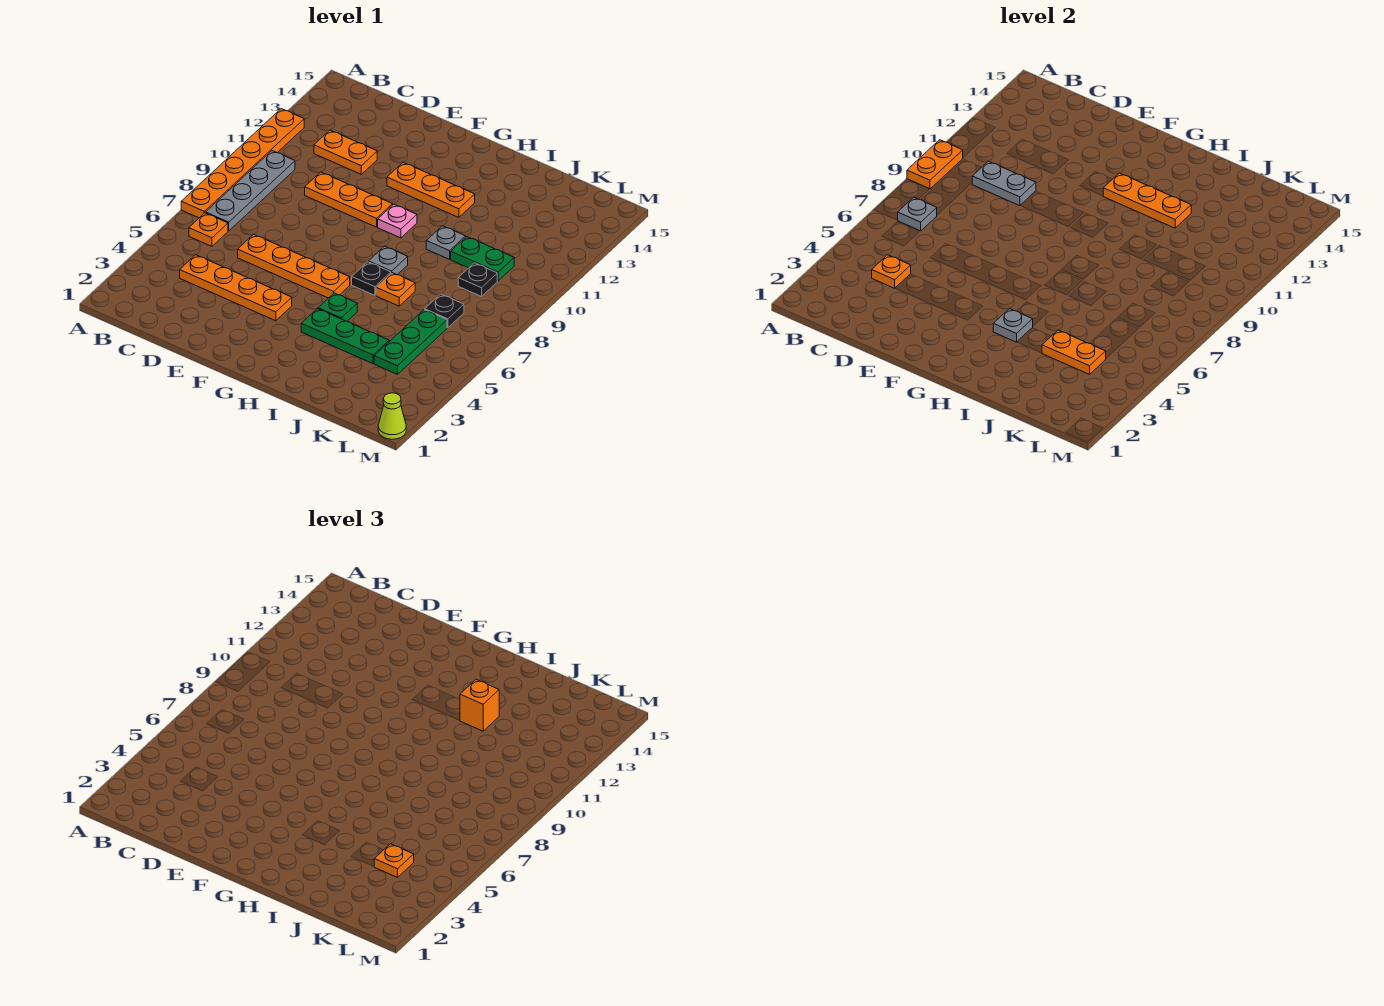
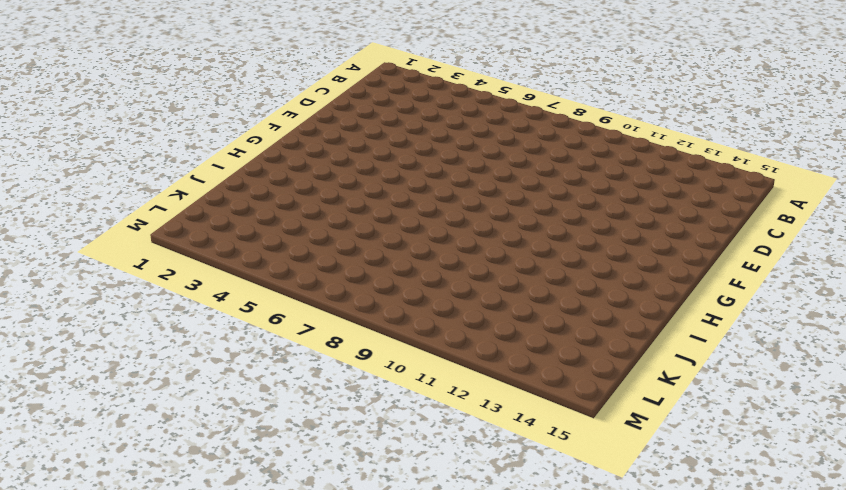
none -> orange plate A7:A12 level 1
none -> orange plate B6 level 1
none -> grey plate B7:B10 level 1

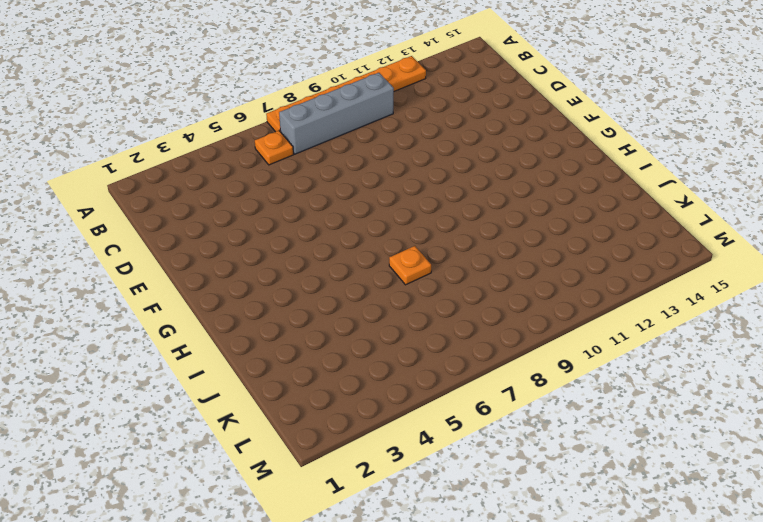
grey brick B7:B10 level 1 -> grey plate B7:B10 level 1
none -> orange plate C4:F4 level 1
none -> orange plate C12:D12 level 1
none -> orange plate D6:G6 level 1

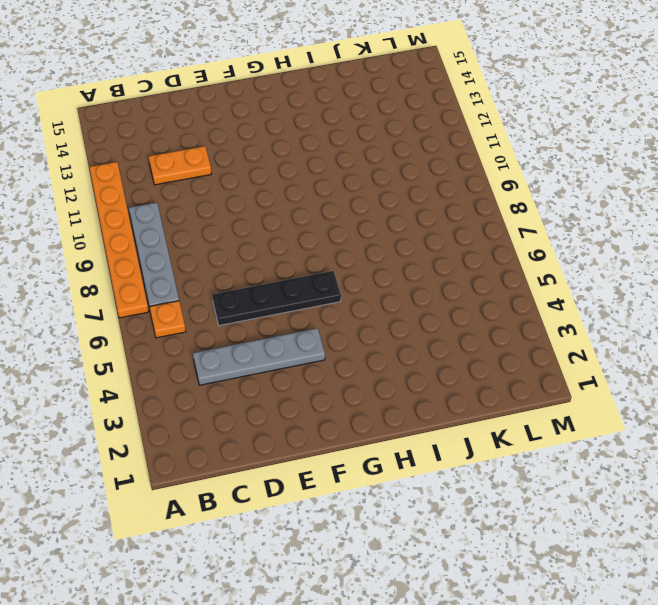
grey plate C4:F4 level 1 -> orange plate C4:F4 level 1
black plate D6:G6 level 1 -> orange plate D6:G6 level 1
none -> orange plate D10:F10 level 1
none -> orange plate F12:H12 level 1
none -> pink plate G10 level 1

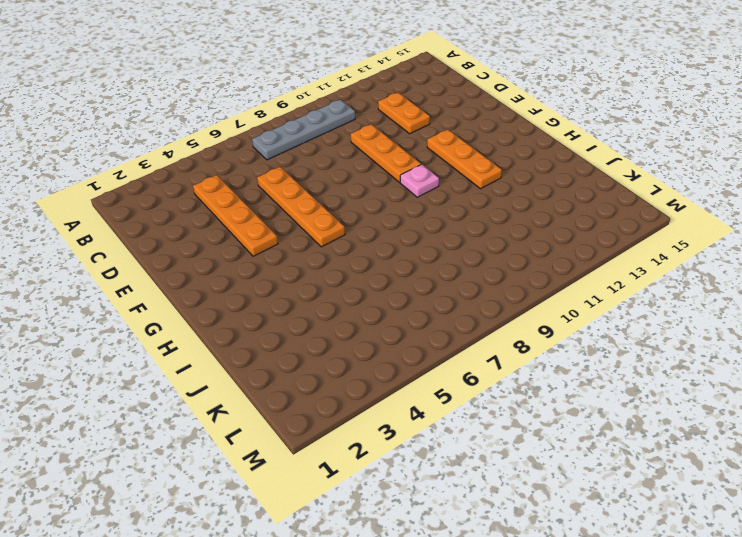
none -> orange plate A7:A12 level 1
none -> orange plate B6 level 1
none -> green plate H4:J4 level 1

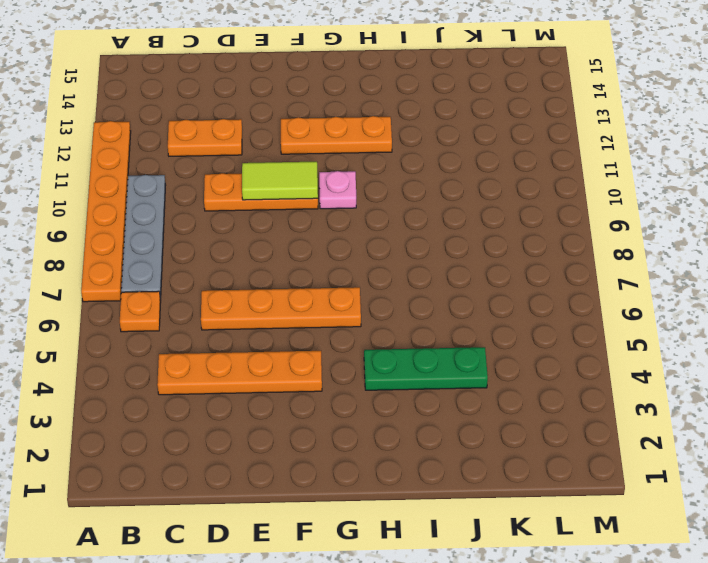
lime tile E10:F10 level 2 -> none
none -> green plate H5 level 1
none -> black plate H7 level 1
none -> grey plate H8 level 1

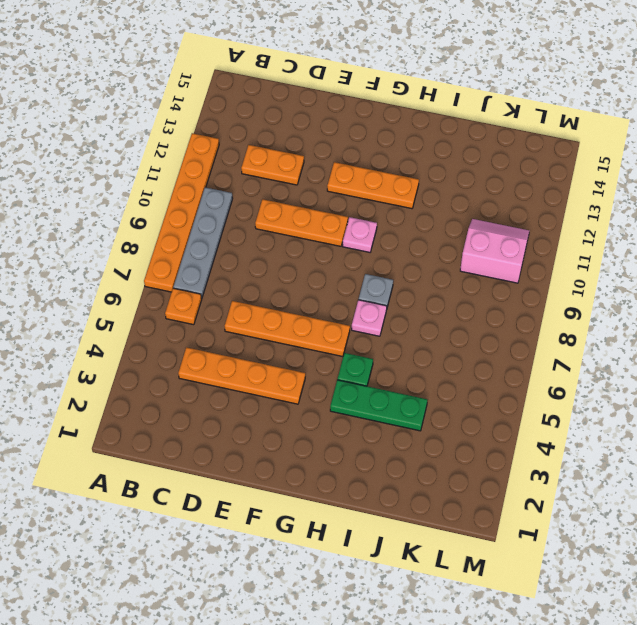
pink plate H7 level 1 -> black plate H7 level 1
pink slope K10:L11 level 1 top 10 -> green plate J10:K10 level 1
none -> orange plate I7 level 1
none -> grey plate I10 level 1
none -> green plate K4:K6 level 1

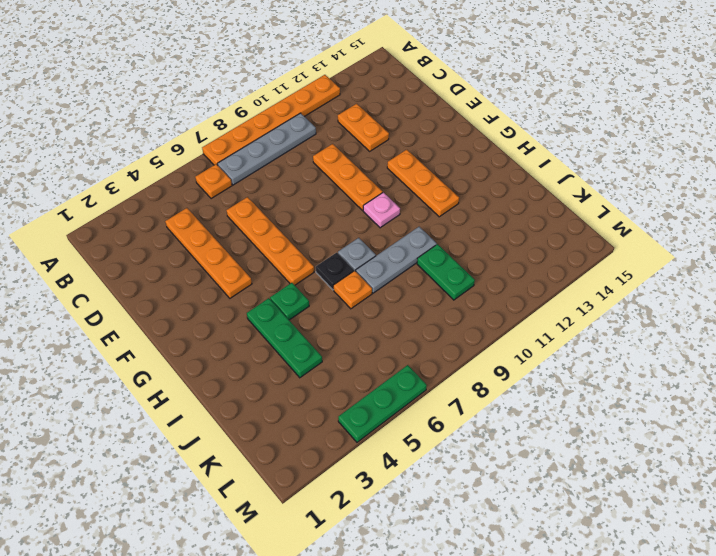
grey plate I8:I10 level 1 -> grey plate I10 level 1
green plate M4:M6 level 1 -> green plate K4:K6 level 1
none -> black plate K7 level 1
none -> black plate K9 level 1
none -> lime cone M1 level 1

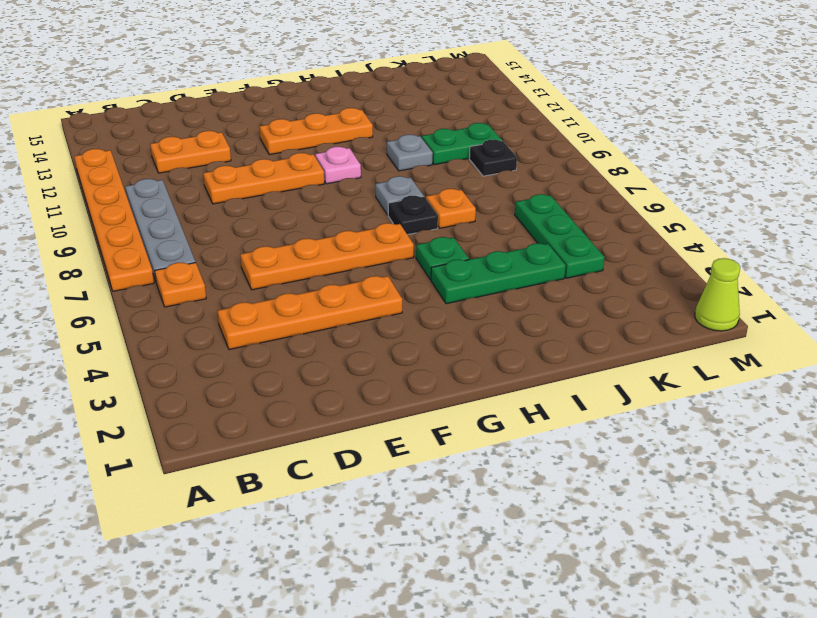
none -> black plate K7 level 1
none -> orange plate A9:A10 level 2
none -> grey plate B7 level 2

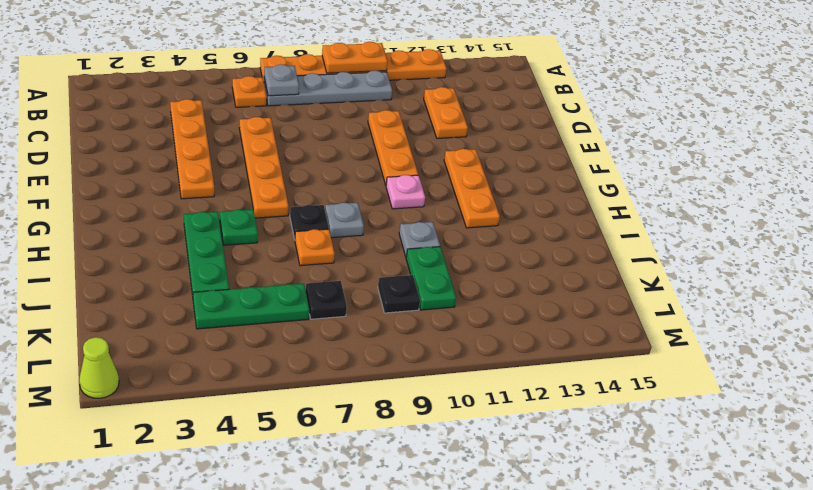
none -> orange plate C4 level 2
none -> grey plate C10:D10 level 2
none -> orange plate G12:I12 level 2

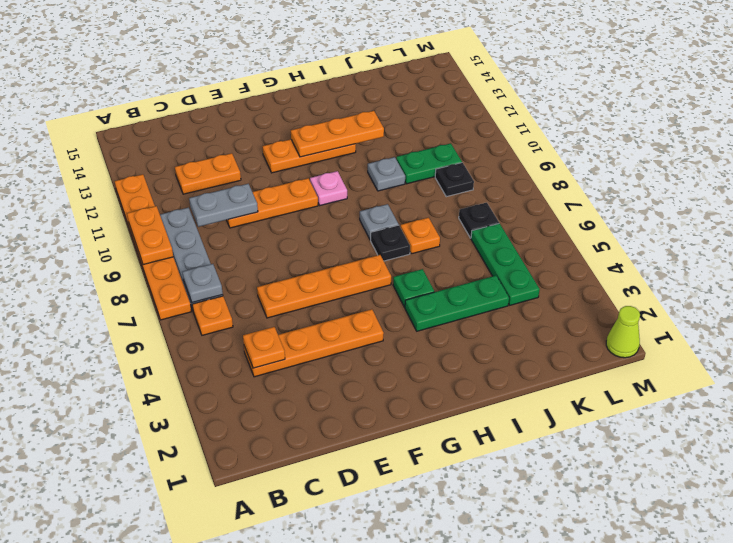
none -> grey plate H4 level 2
none -> orange plate J4:K4 level 2
none -> orange brick I12 level 3

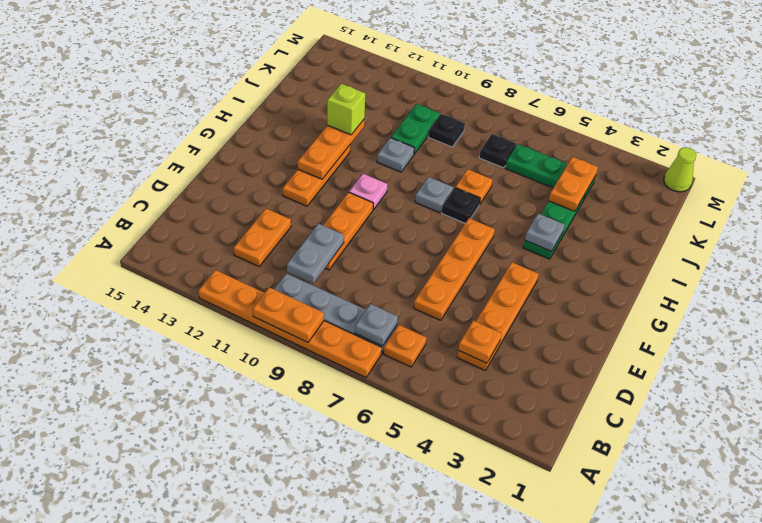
lime brick I12 level 3 -> orange brick I12 level 3
none -> green plate H5 level 1
none -> orange plate K4 level 3

